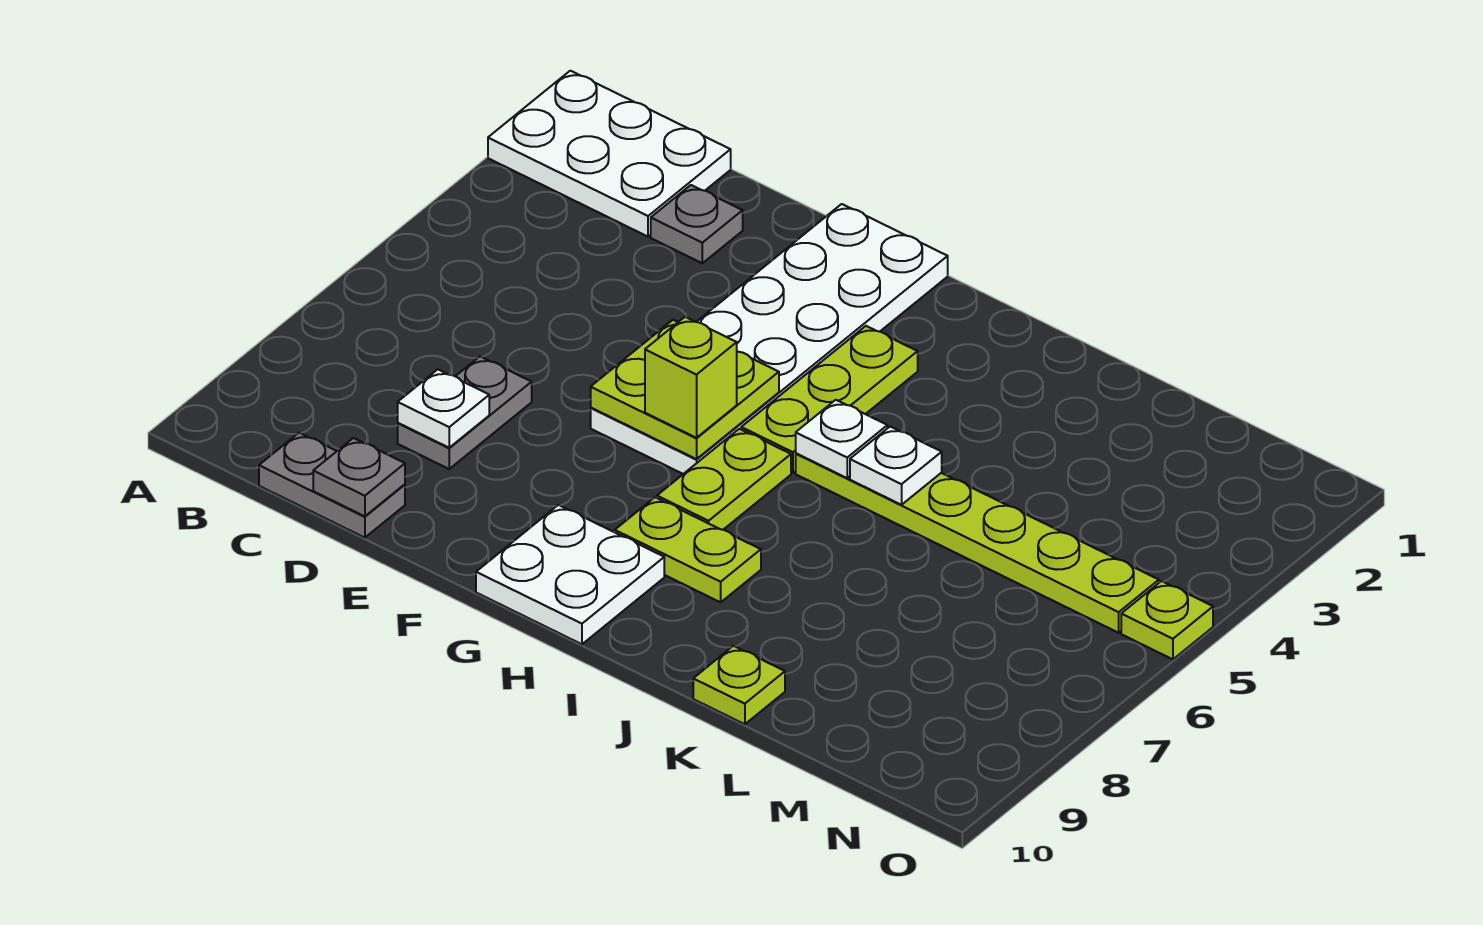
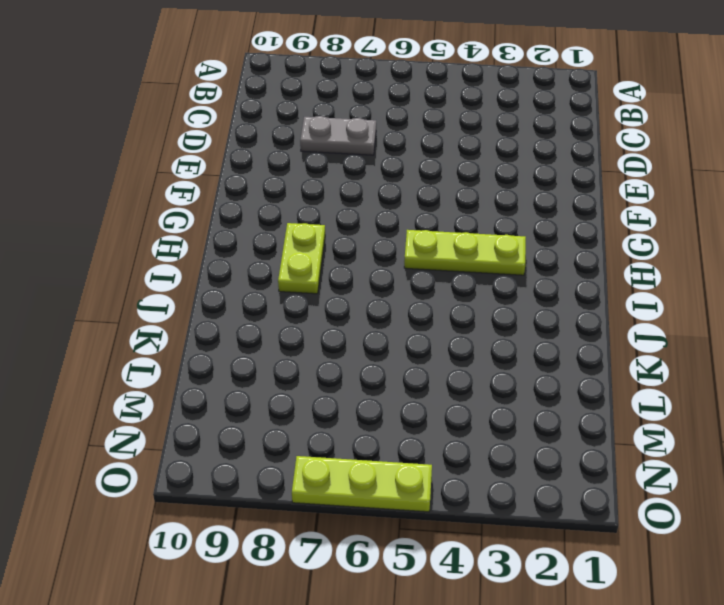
lime plate O5:O7 level 1 -> lime plate O5 level 1
none -> white plate A1:C2 level 1
none -> grey plate C10:D10 level 1
none -> grey plate D2 level 1

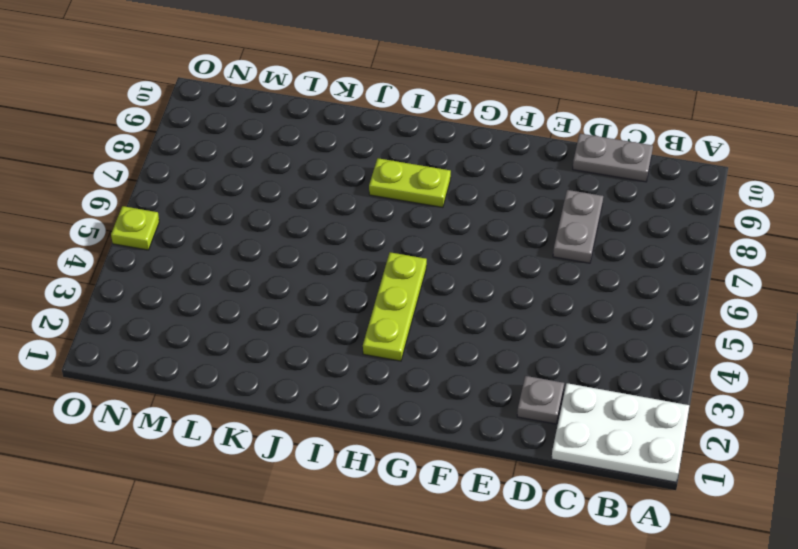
none -> white plate F1:G6 level 1
none -> white plate G9:H10 level 1
none -> lime plate H6:H7 level 1

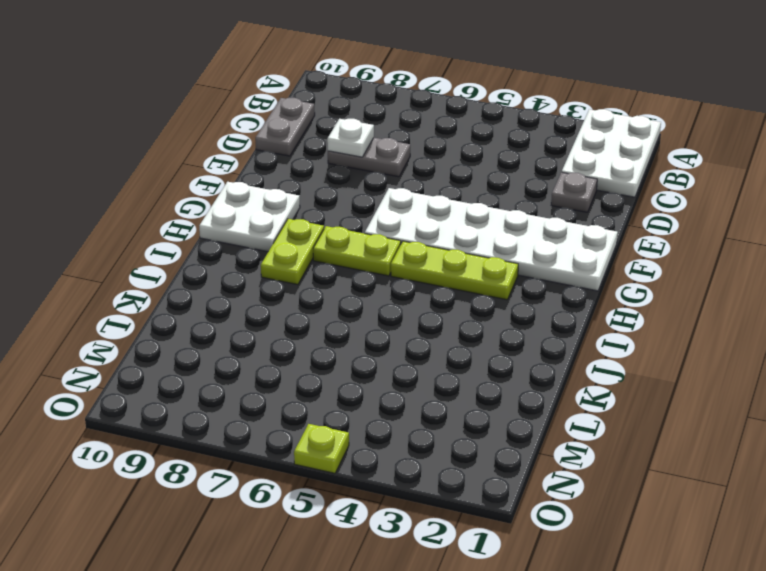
none -> lime plate I5:N5 level 1
none -> lime plate K10 level 1
none -> grey plate D10 level 2

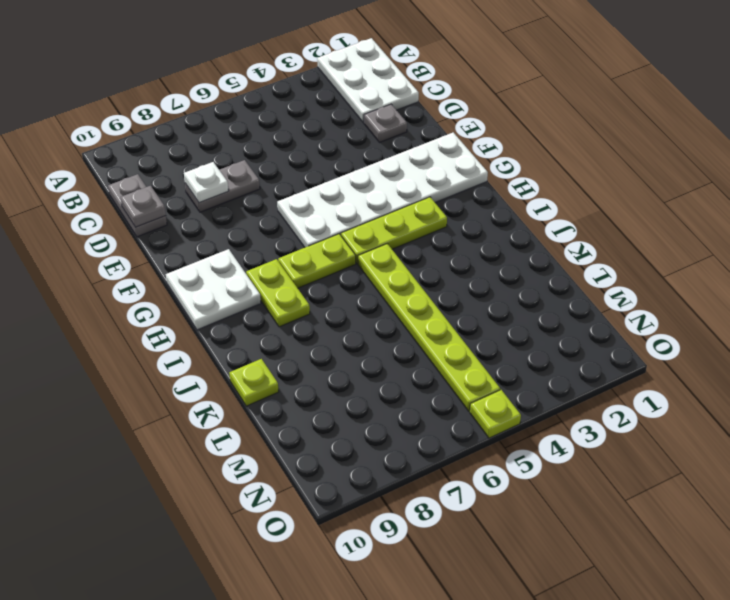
none -> lime plate F5:G6 level 2
none -> white plate I5 level 2
none -> white plate J5 level 2

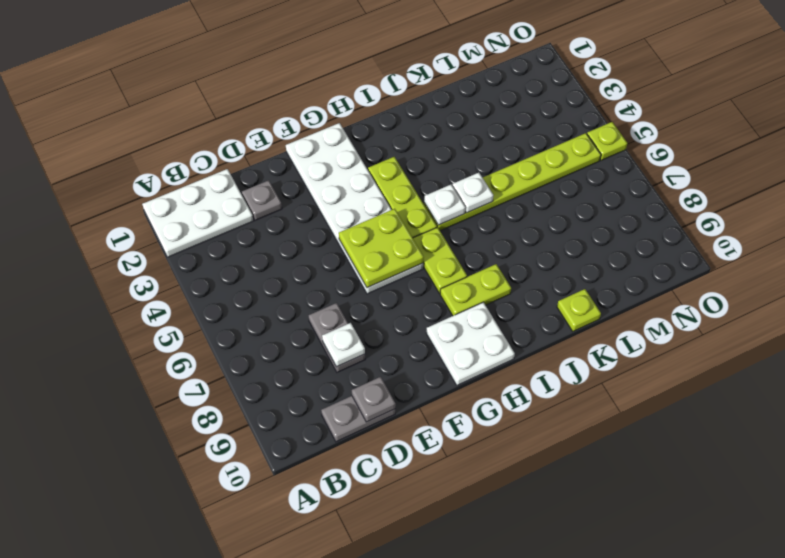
none -> lime brick G6 level 3

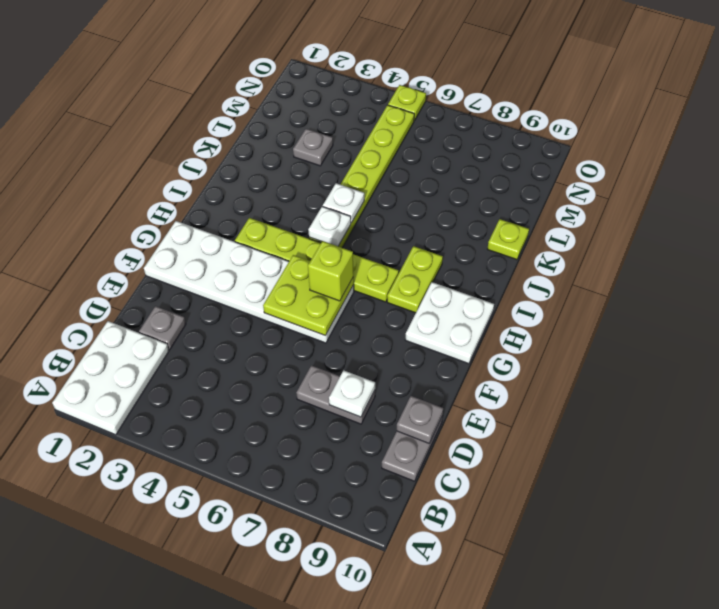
grey plate L3 level 1 -> none

